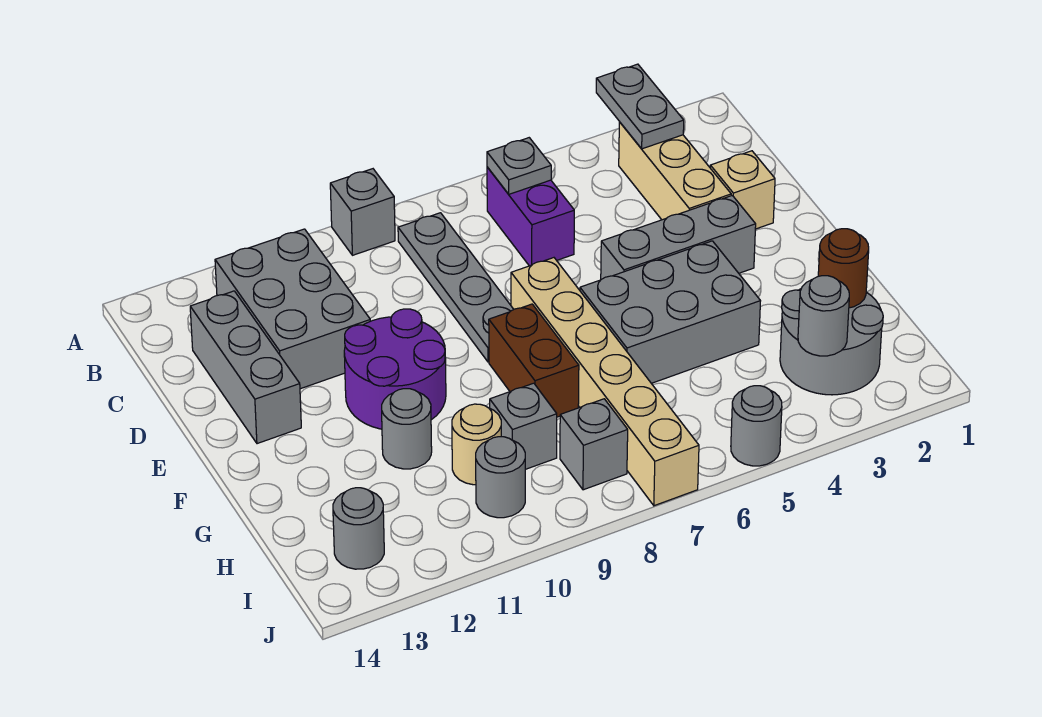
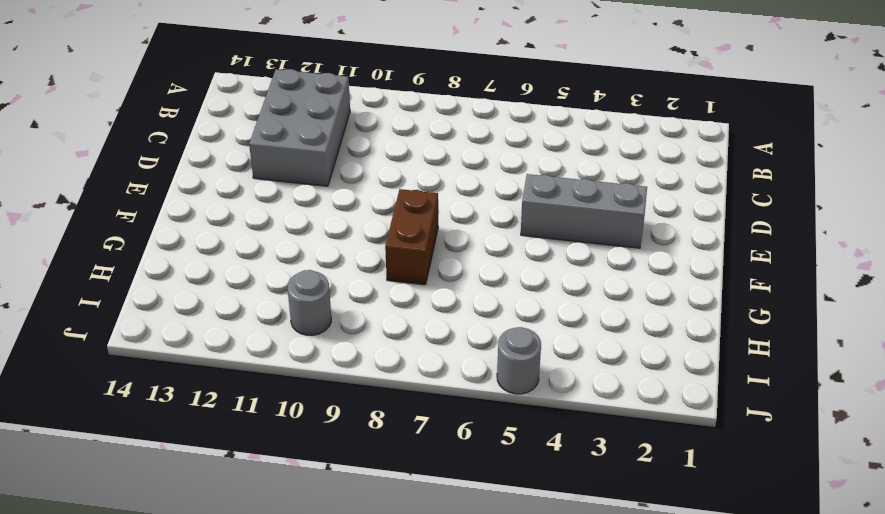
none -> grey brick A9 level 1
none -> tan brick B3:D3 level 1
none -> purple brick B6:C6 level 1

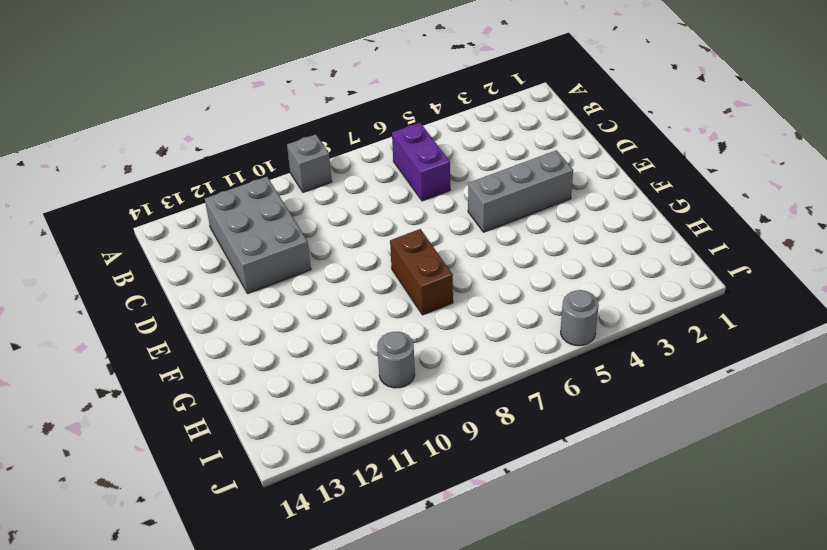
none -> tan brick B3:D3 level 1
none -> grey plate B8:E8 level 1
none -> grey brick C13:E13 level 1

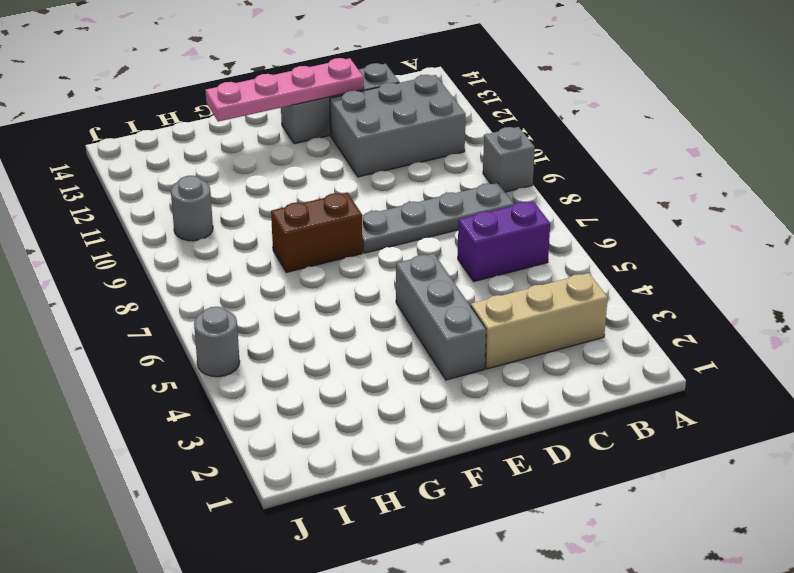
pink plate D13:G13 level 2 -> none
none -> tan brick D2 level 1
none -> tan brick E7:J7 level 1
none -> purple round brick E10:F11 level 1

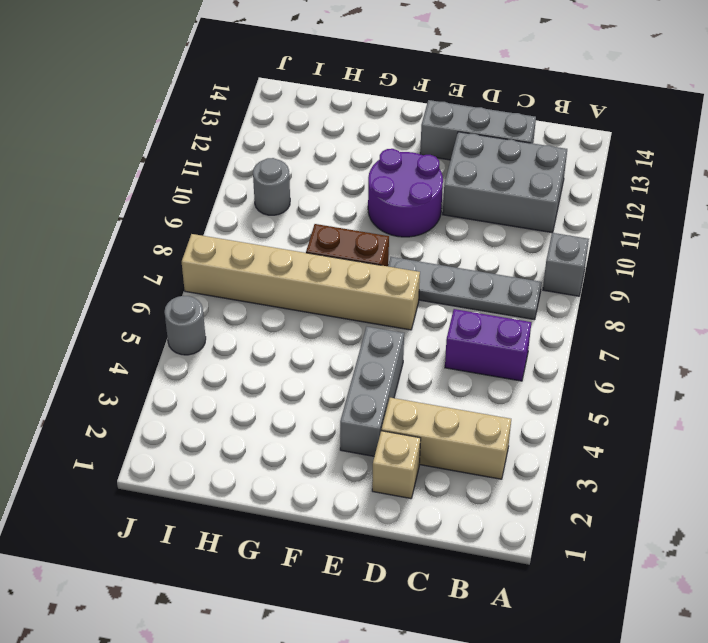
none -> grey brick F4:G6 level 1
none -> grey round brick G11 level 1
none -> grey round brick H2:I3 level 1

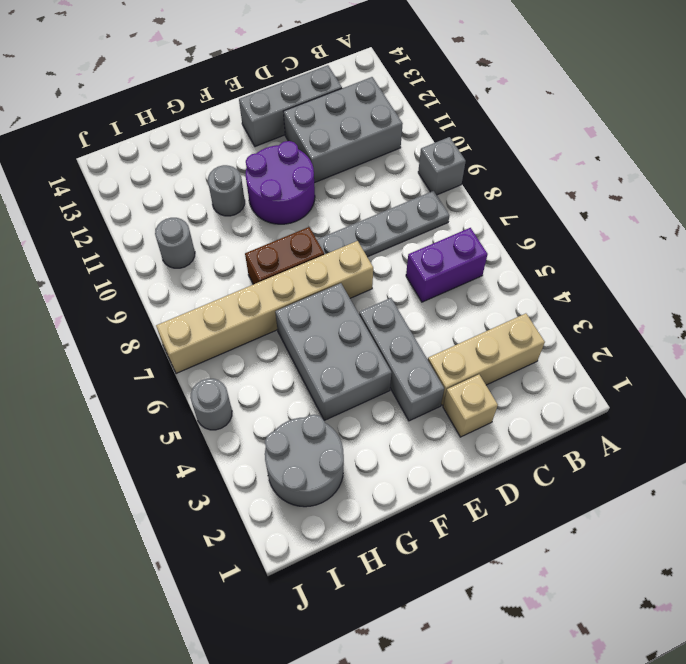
none -> grey brick H9 level 1
none -> tan round brick H10 level 1
none -> grey brick I8 level 1

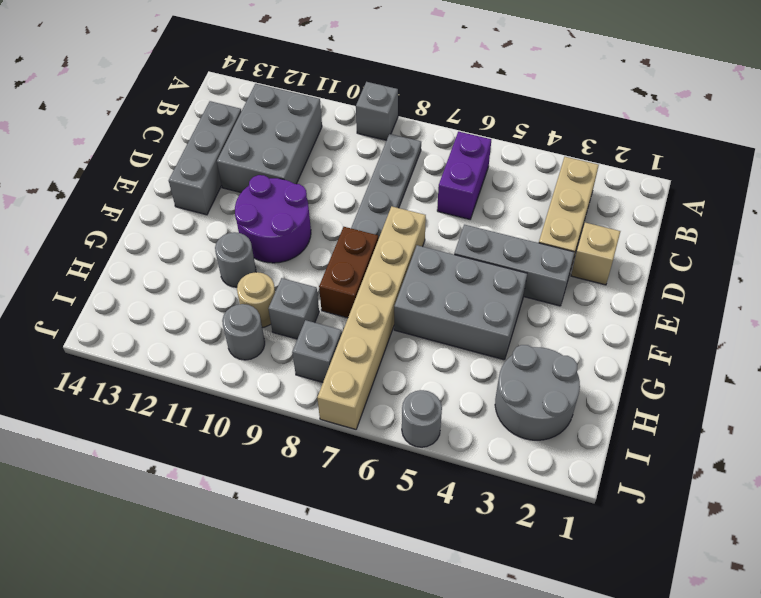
none -> grey round brick I13 level 1
none -> grey plate A3:B3 level 2
none -> grey plate B6 level 2

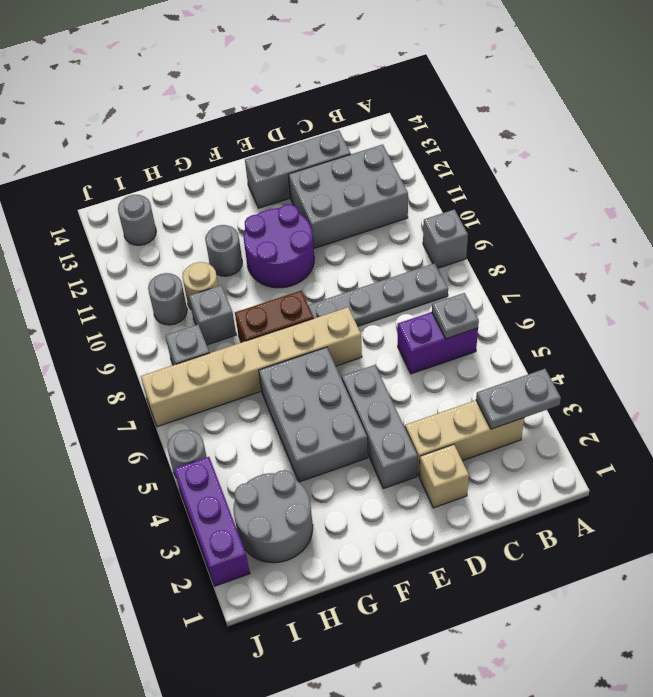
purple brick J2:J4 level 1 -> none
none -> brown round brick H2 level 2
none -> grey round brick I3 level 2

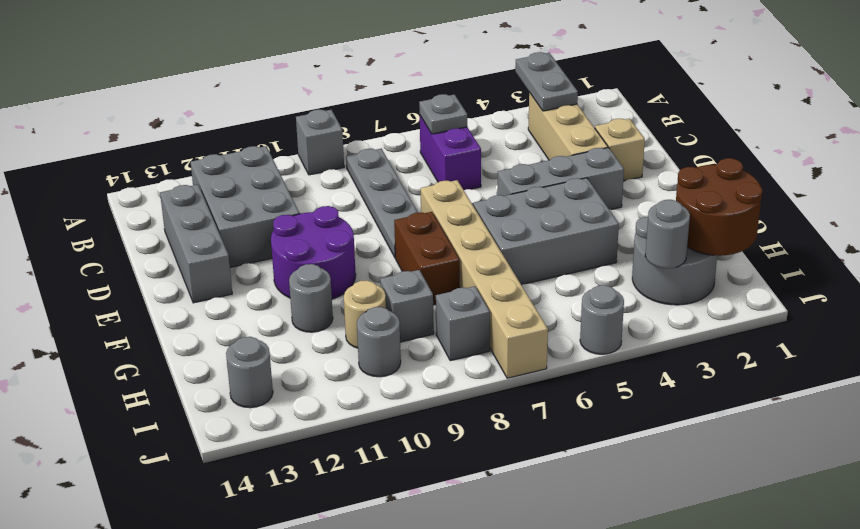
brown round brick H1:I2 level 2 -> brown round brick H2 level 2

